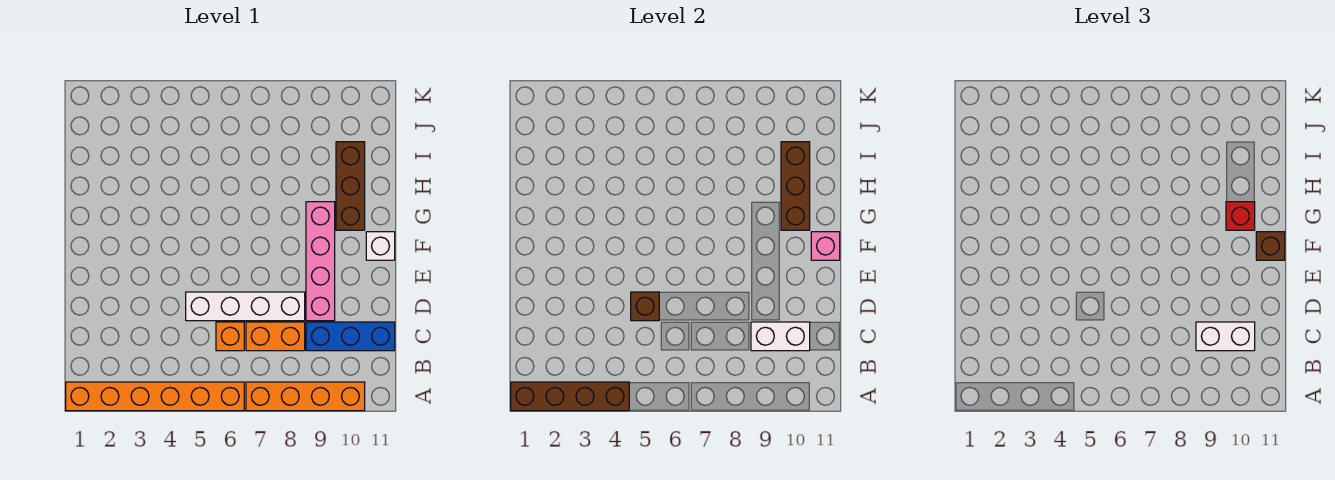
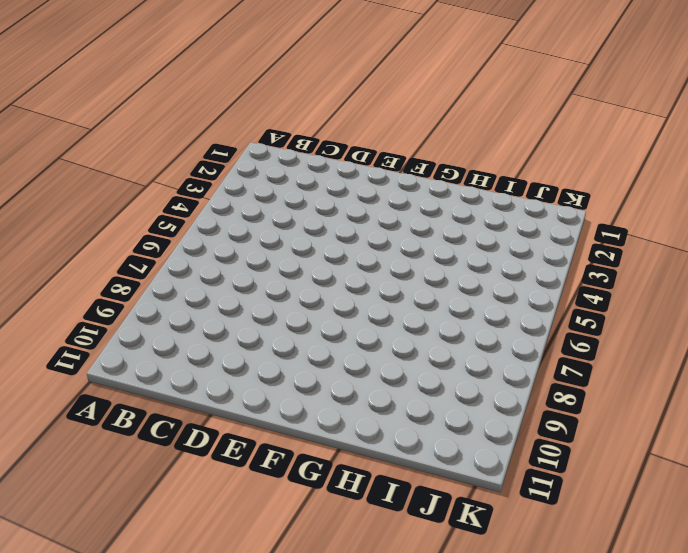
none -> orange brick A1:A6 level 1
none -> orange brick A7:A10 level 1
none -> orange brick C6 level 1

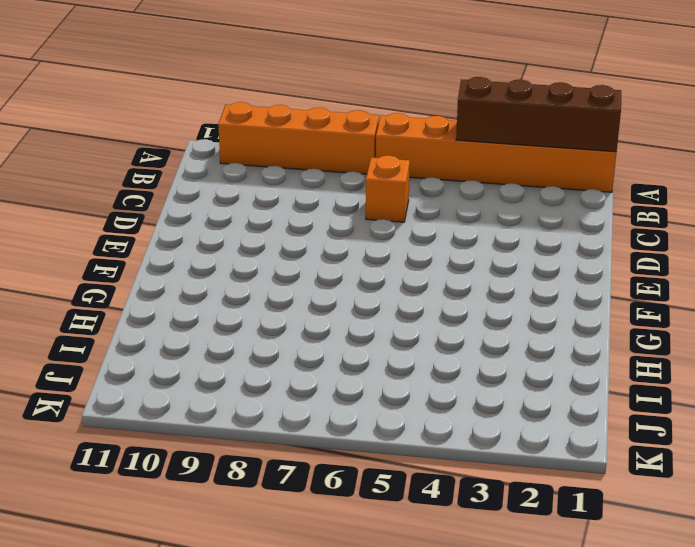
none -> orange brick C7:C8 level 1
none -> blue brick C9:C11 level 1
none -> white brick D5:D8 level 1

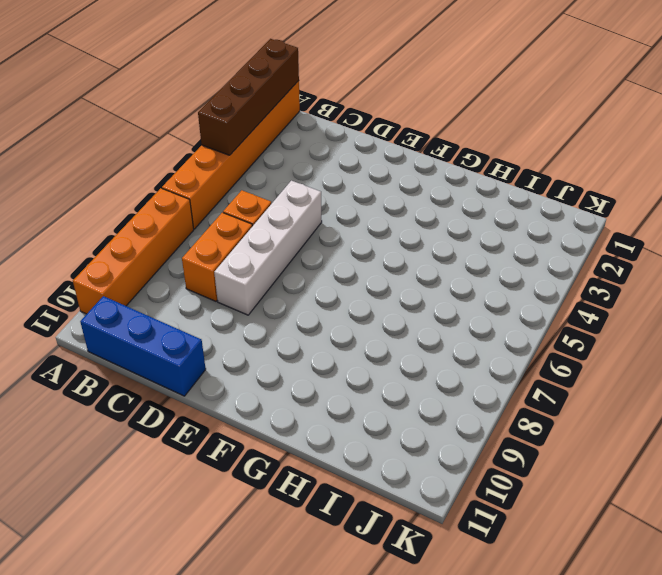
blue brick B11:D11 level 1 -> blue brick C9:C11 level 1
none -> pink brick D9:G9 level 1
none -> white brick F11 level 1
none -> brown brick G10:I10 level 1

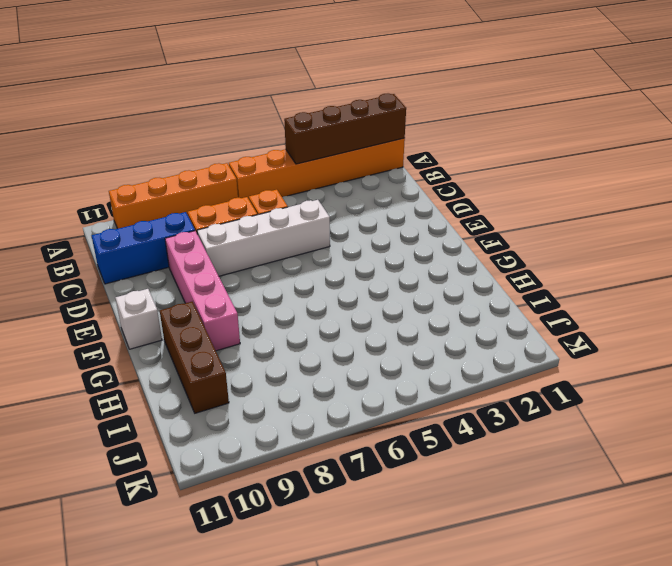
none -> white brick C9:C10 level 2
none -> brown brick D5 level 2
none -> pink brick F11 level 2

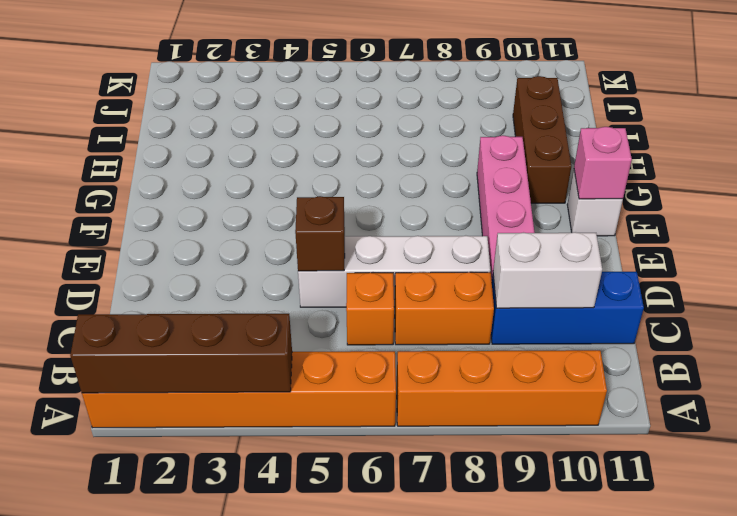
none -> brown brick G10:I10 level 2
none -> white brick C9:C10 level 3
none -> brown brick F11 level 3

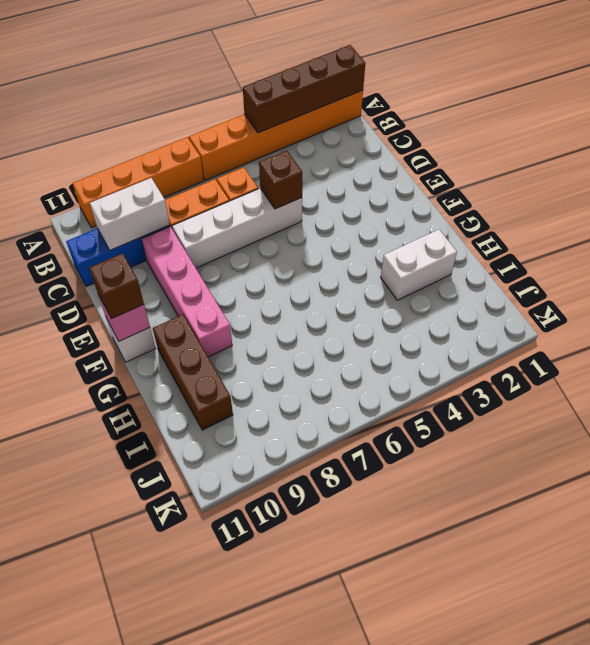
white brick H2:H3 level 1 -> white brick C9:C10 level 3
none -> brown brick G10:I10 level 2
none -> red brick G10 level 3

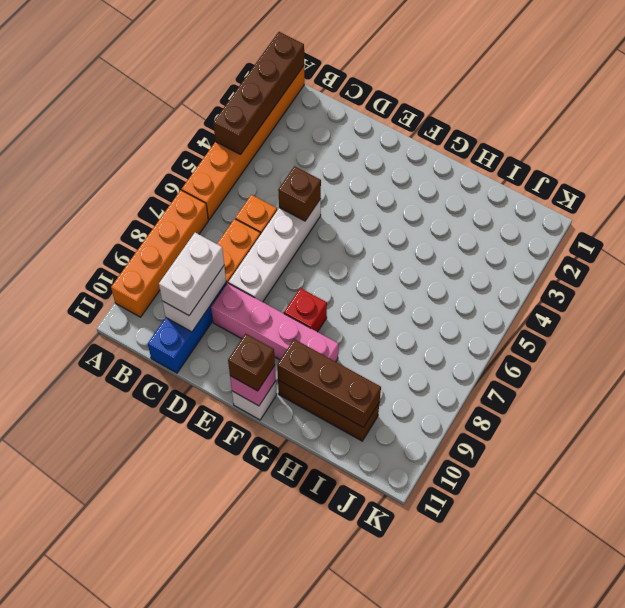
red brick F8 level 1 -> red brick G10 level 3

